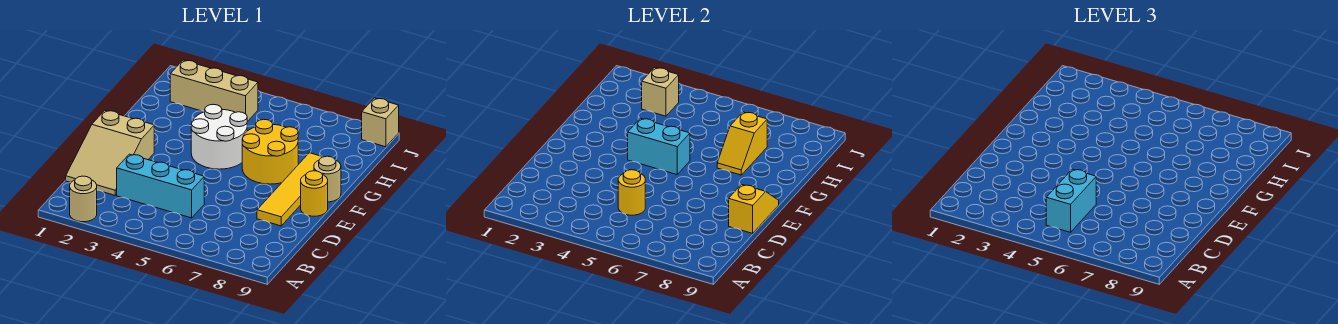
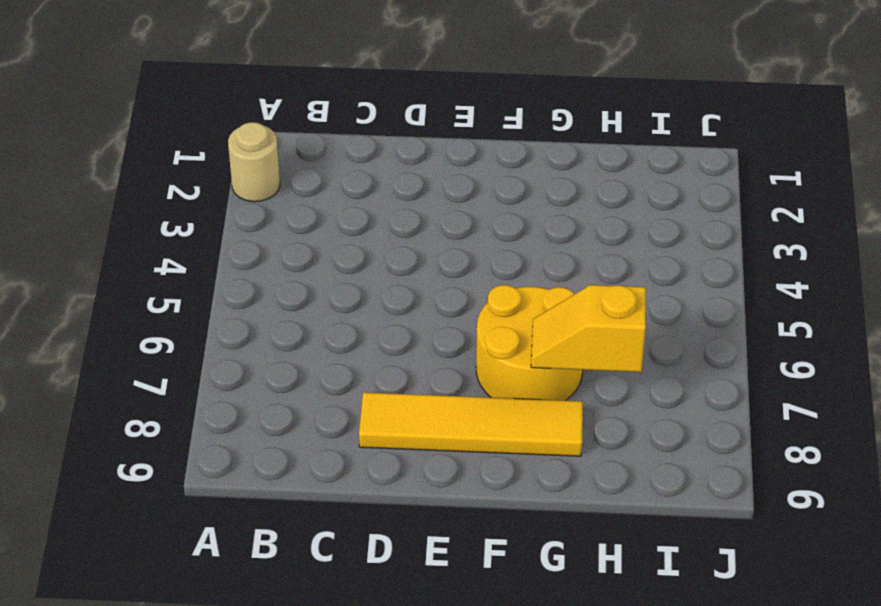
none -> tan slope C1:E2 level 1 top E
none -> cyan brick C3:C5 level 1
none -> yellow round brick E9 level 1

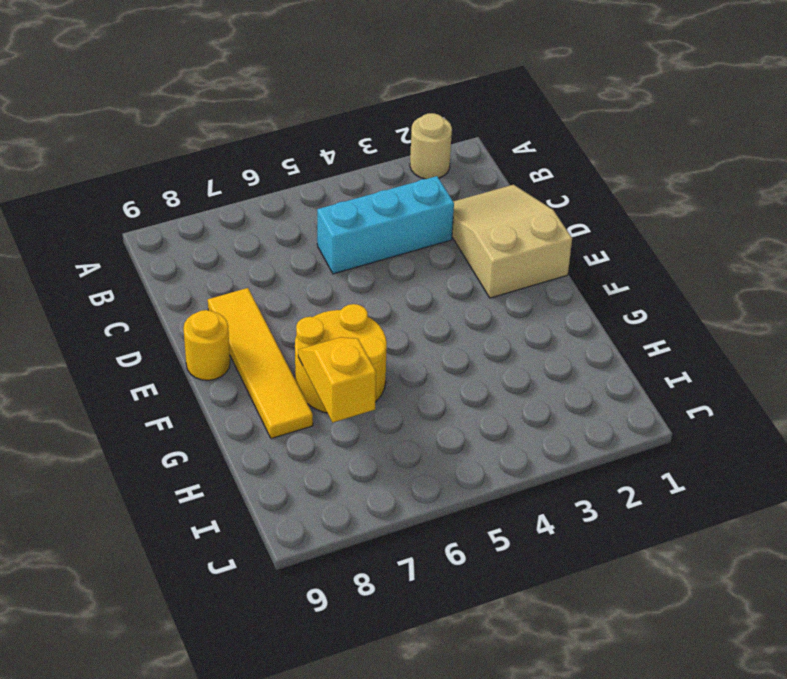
none -> white round brick F4:G5 level 1
none -> tan round brick F9 level 1
none -> tan brick I2:I4 level 1

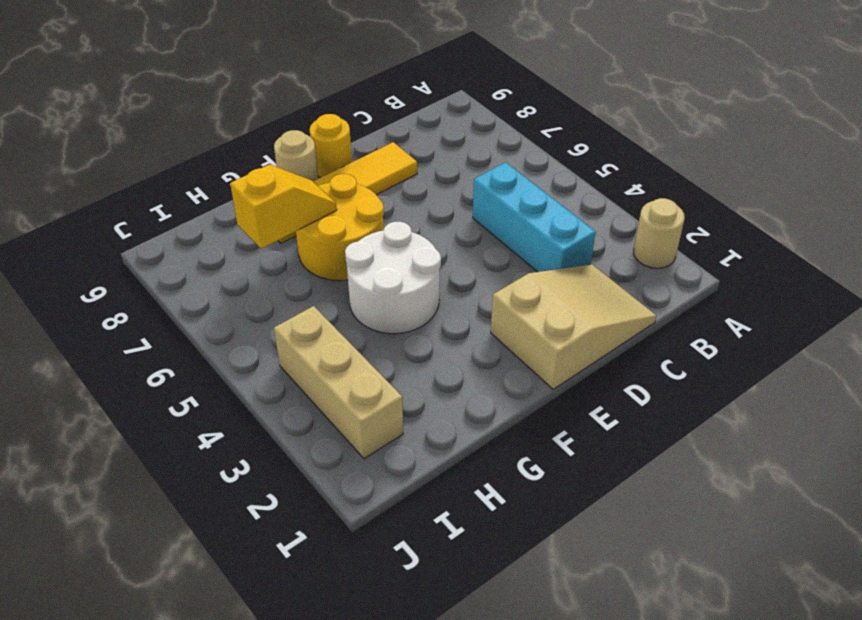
none -> tan brick J9 level 1
none -> yellow round brick C5 level 2
none -> yellow slope D9:E9 level 2 top D

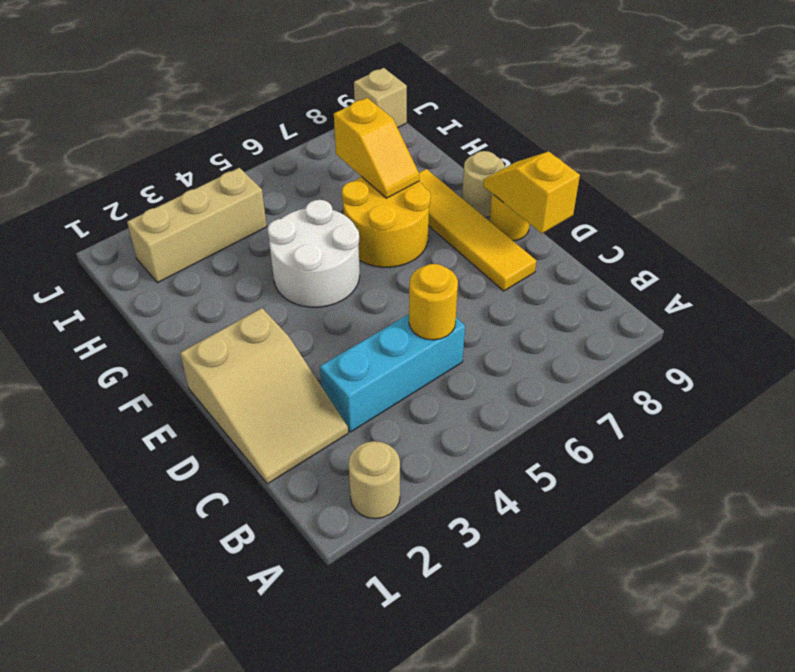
none -> cyan brick F4:F5 level 2
none -> tan brick I3 level 2
none -> cyan brick B5:C5 level 3

